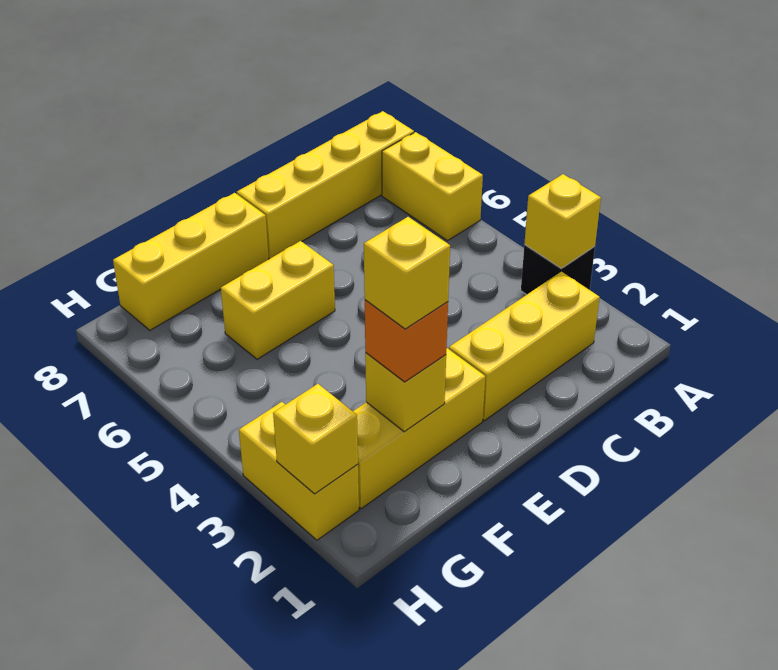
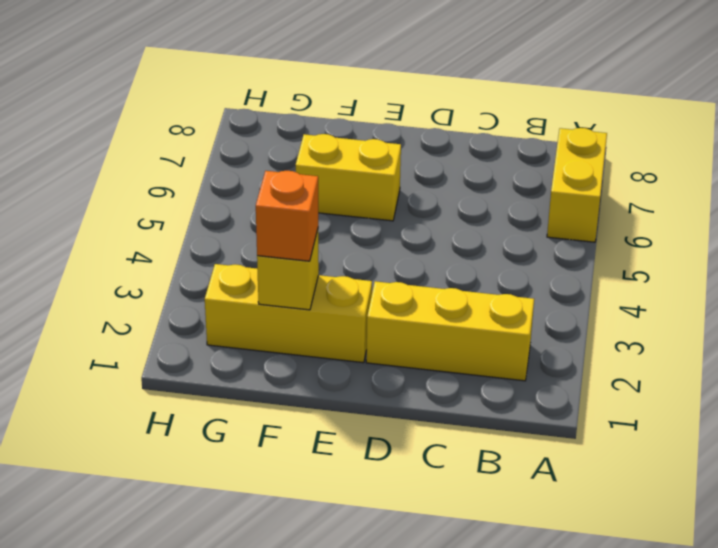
none -> black brick A3 level 1
none -> yellow brick A8:D8 level 1
none -> yellow brick E8:G8 level 1

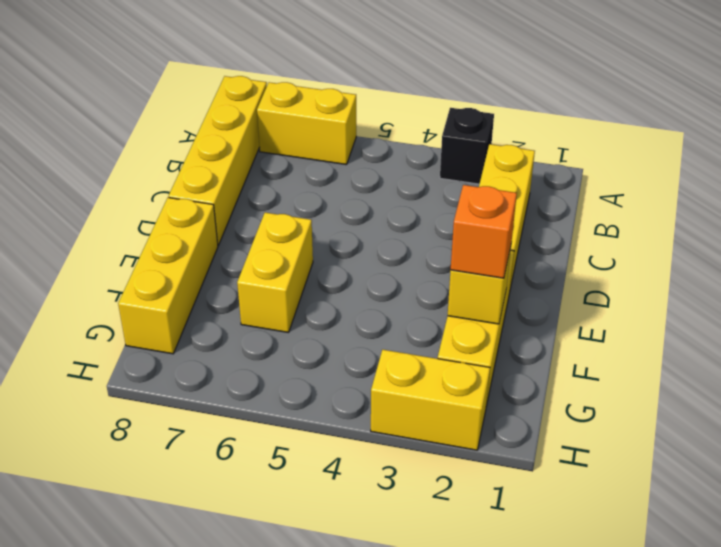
none -> yellow brick A3 level 2
none -> yellow brick H2 level 2
none -> yellow brick F2 level 4

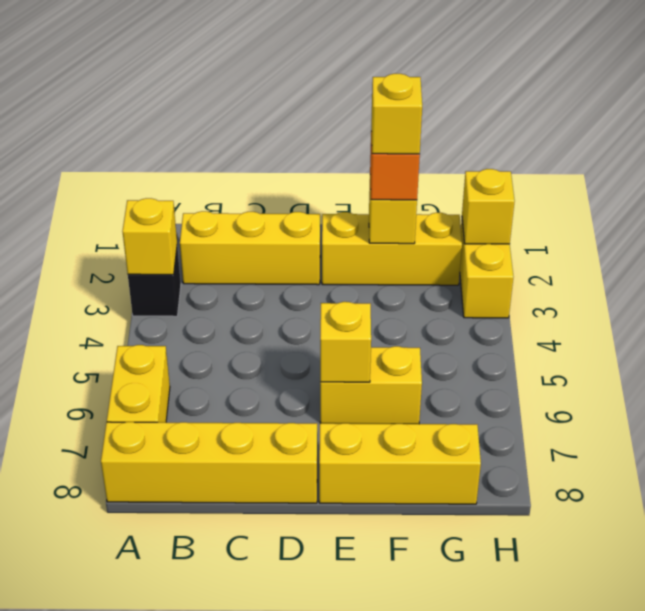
yellow brick E6 level 2 -> none

